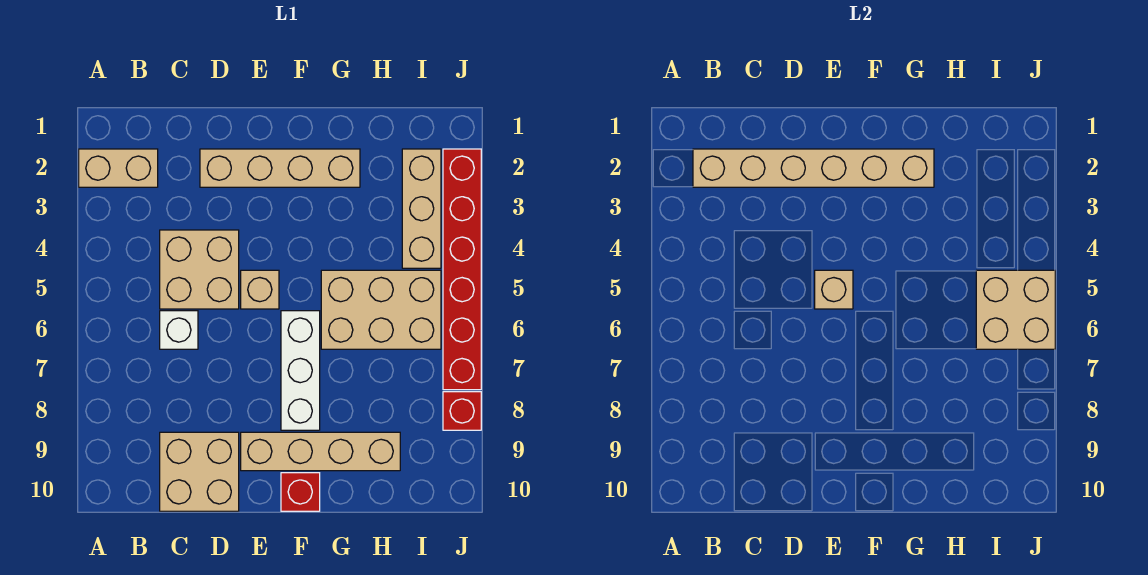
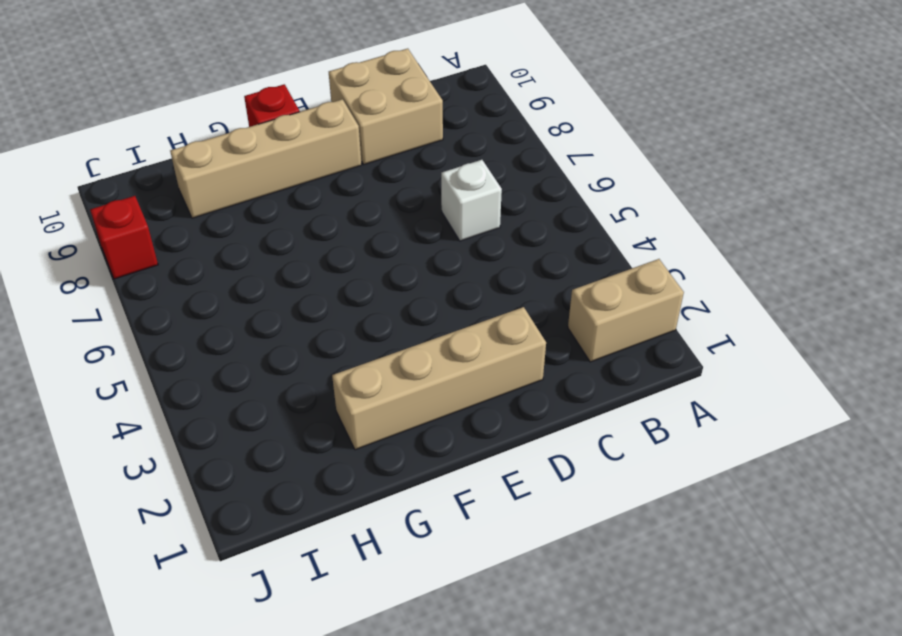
none -> tan brick C4:D5 level 1
none -> tan brick E5 level 1
none -> white brick F6:F8 level 1

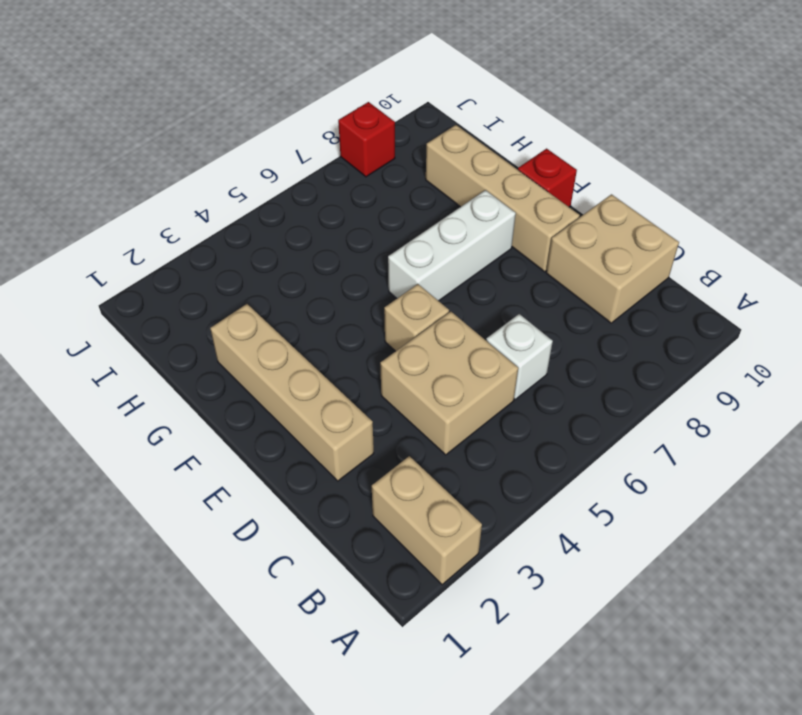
none -> tan brick G5:I6 level 1
none -> tan brick I2:I4 level 1
none -> red brick J2:J7 level 1

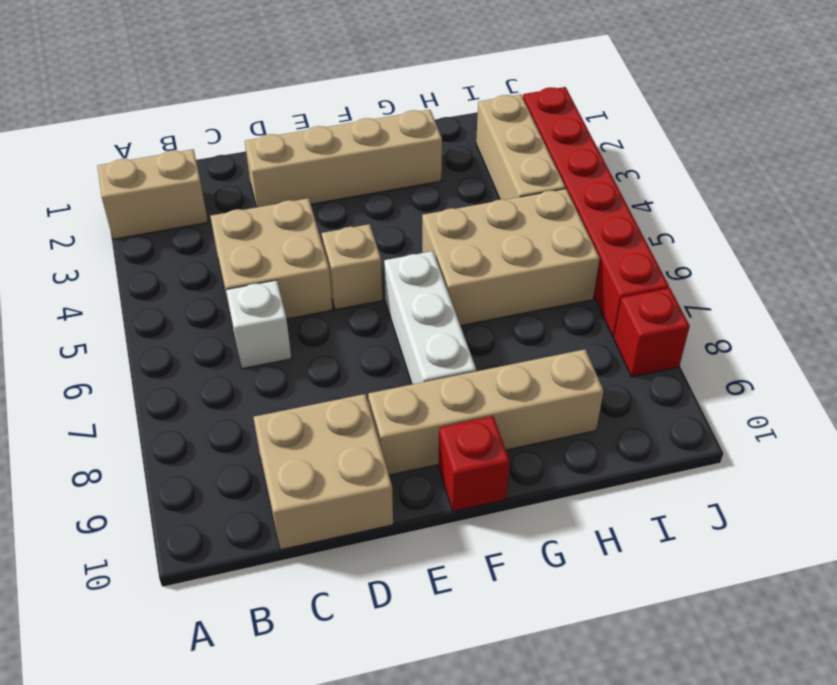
none -> tan brick B2:G2 level 2
none -> tan brick E5 level 2
none -> tan brick I5:J6 level 2

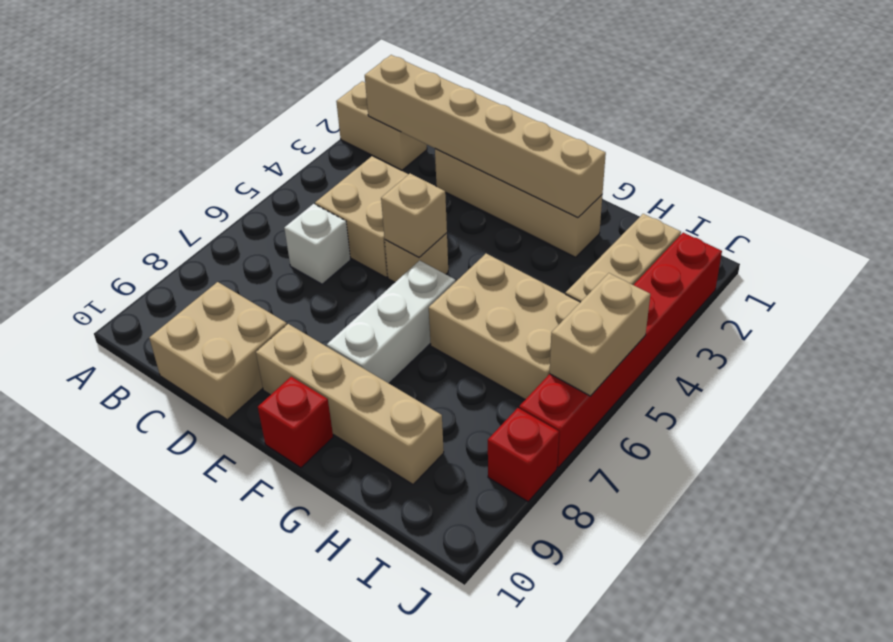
tan brick J5:J6 level 2 -> tan brick I5:J6 level 2

